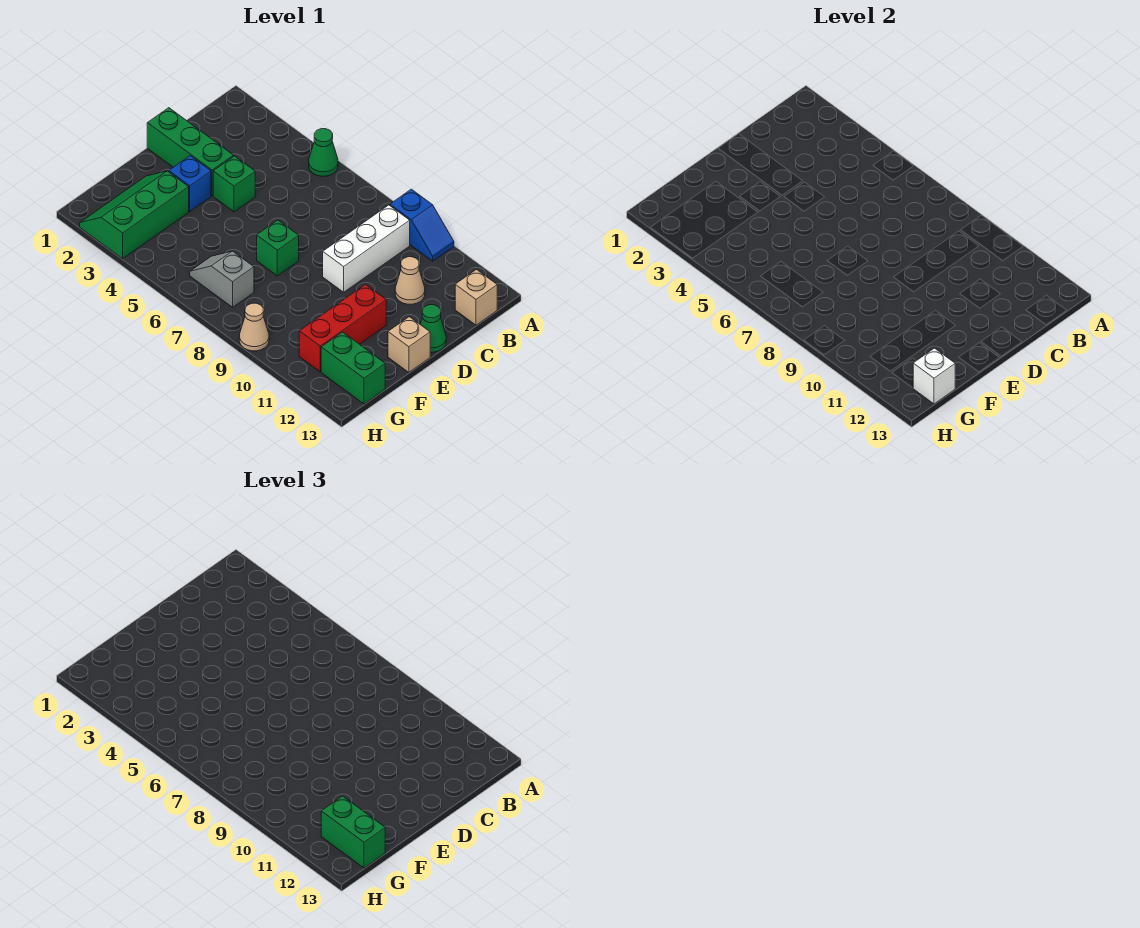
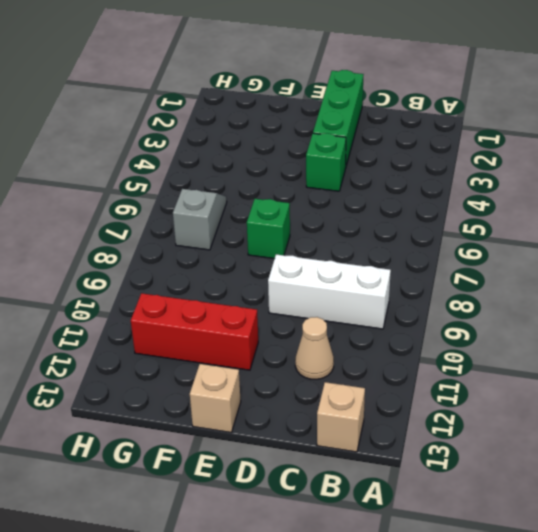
none -> green cone A5 level 1
none -> blue slope A9:A10 level 1 top 9
none -> green cone D13 level 1

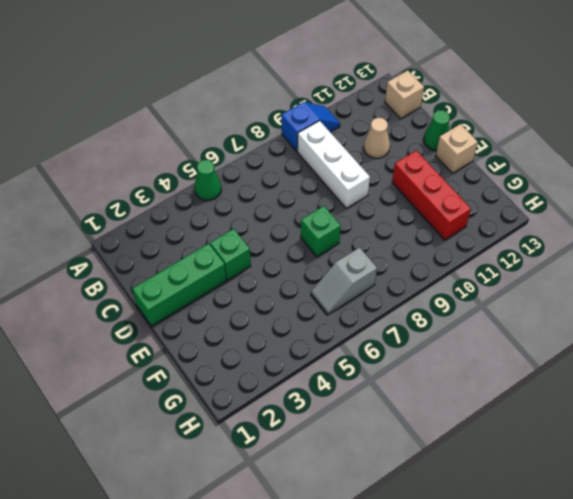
none -> blue brick E3 level 1
none -> green slope F2:H3 level 1 top 3
none -> green brick G12:G13 level 1

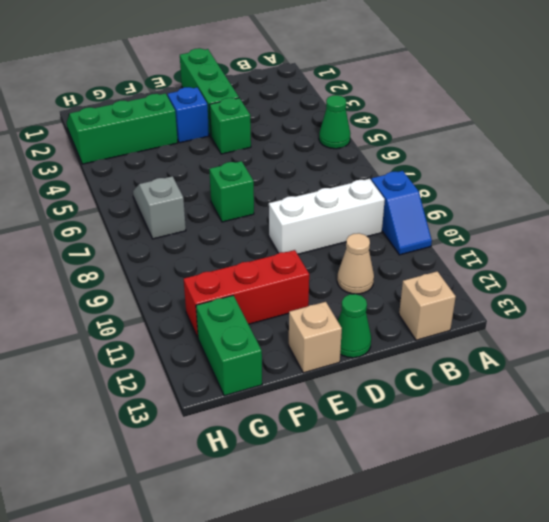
none -> tan cone H9 level 1
none -> white brick G13 level 2
none -> green brick G12:G13 level 3

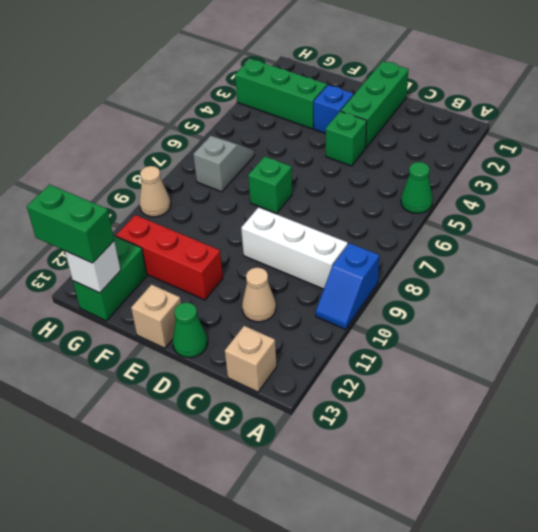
green brick G13:H13 level 3 -> green brick G12:G13 level 3

